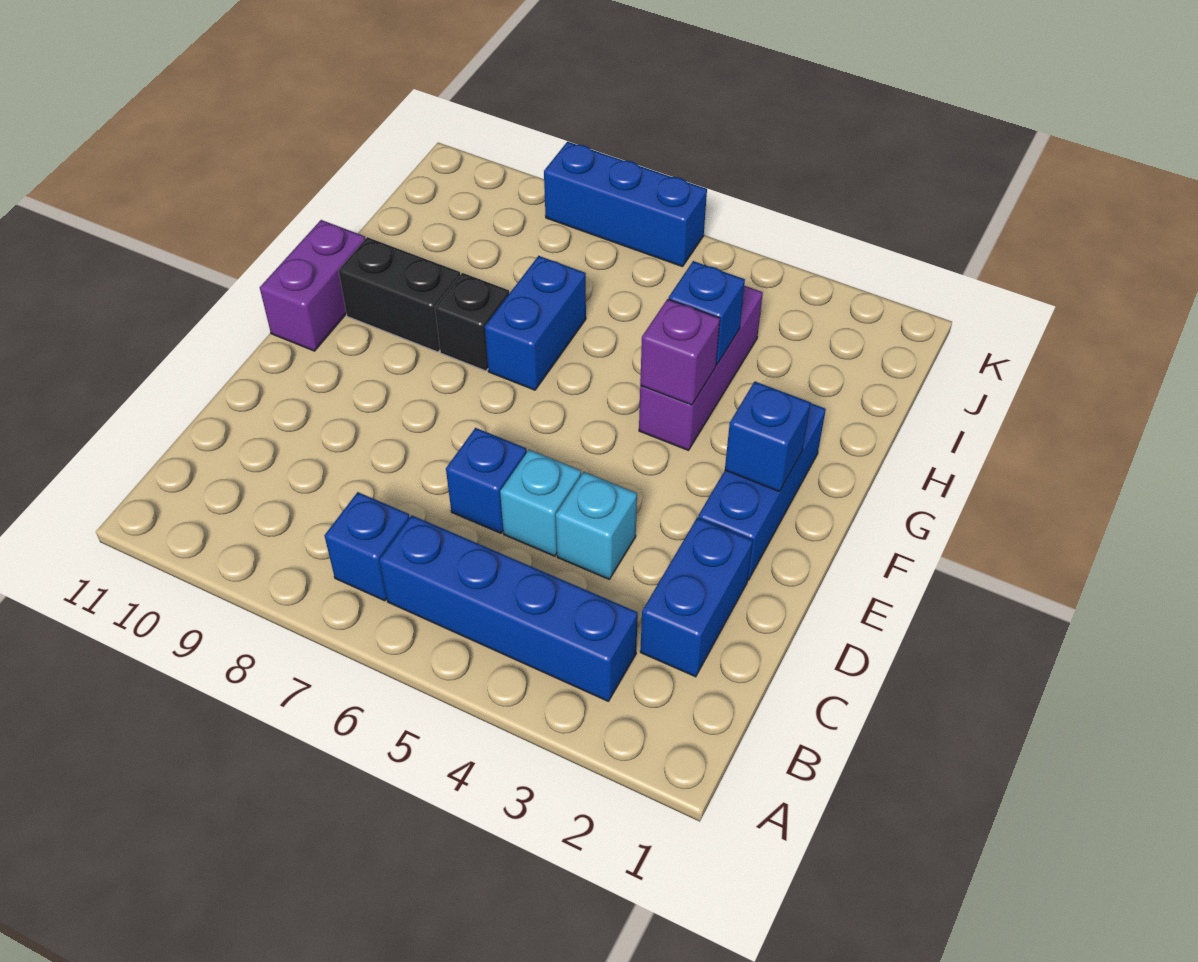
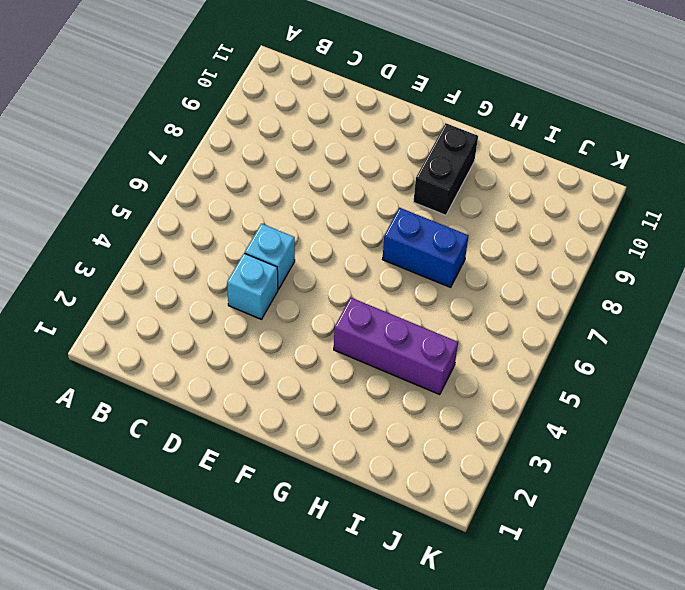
none -> blue brick B3:B6 level 1
none -> blue brick B7 level 1
none -> blue brick C2:D2 level 1

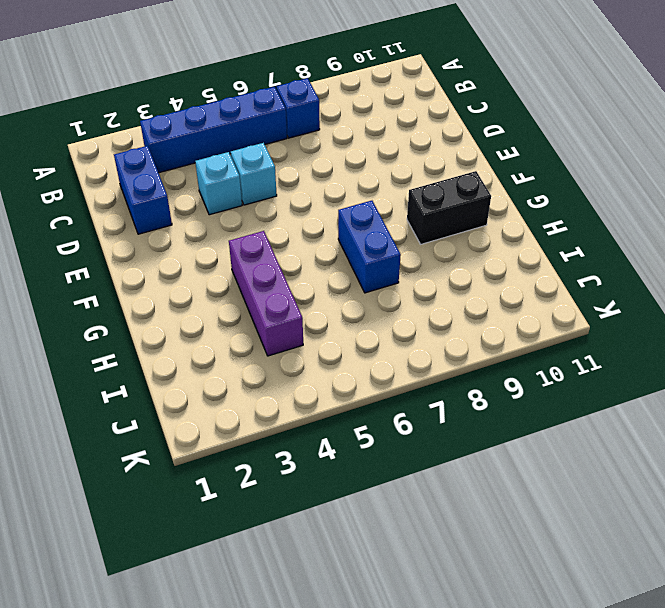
none -> blue brick D6 level 1
none -> blue brick E2:G2 level 1
none -> purple brick F11:G11 level 1

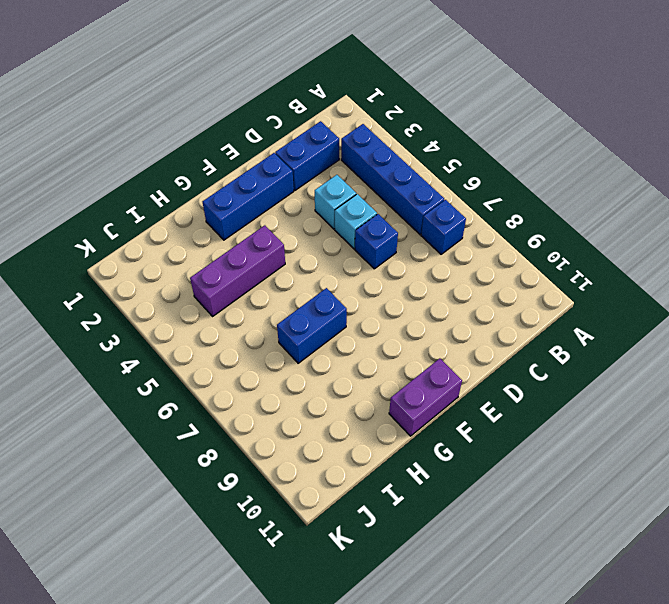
none -> black brick G8 level 1
none -> black brick G9:G10 level 1
none -> blue brick K6:K8 level 1

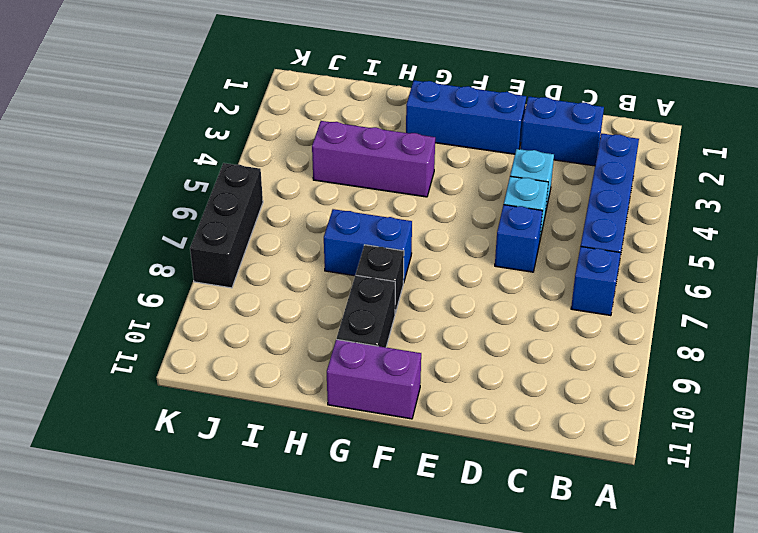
black brick K6:K8 level 1 -> blue brick K6:K8 level 1
none -> blue brick F2 level 2
none -> purple brick G4 level 2
none -> blue brick H4 level 2

